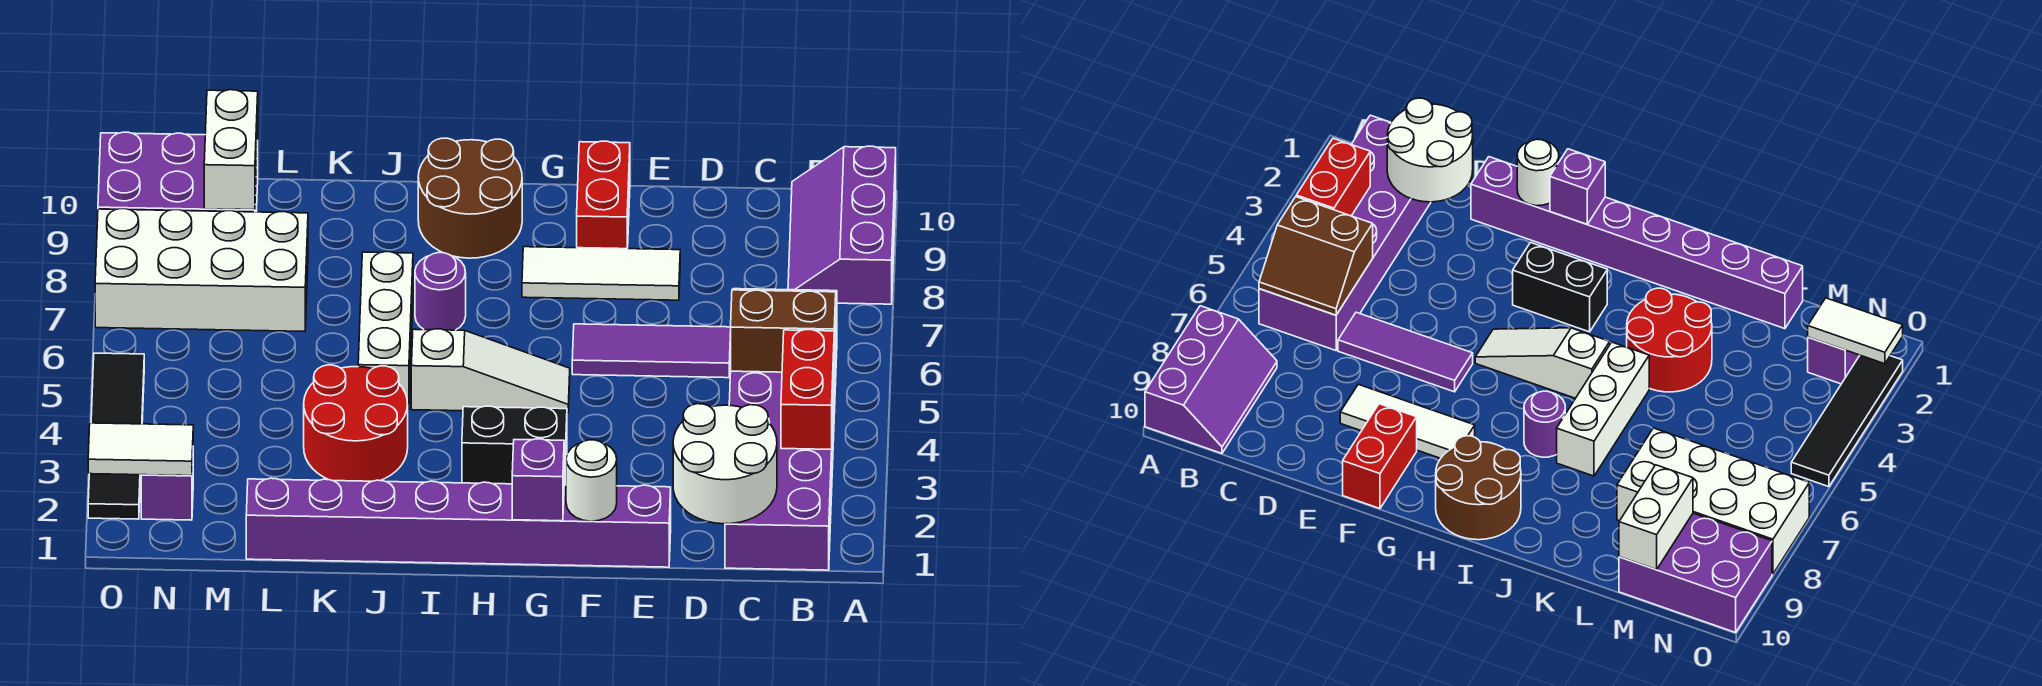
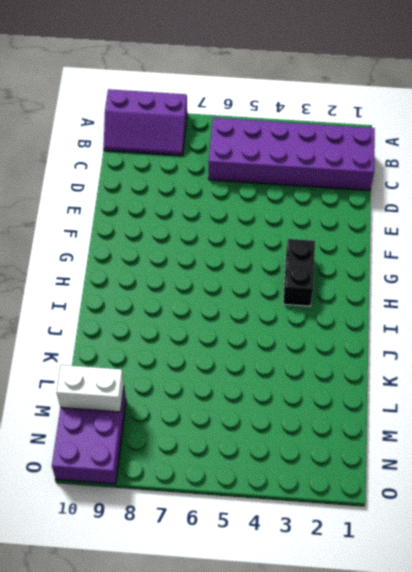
none -> purple tile D6:F6 level 1
none -> purple brick E1:L1 level 1
none -> white tile E8:G8 level 1

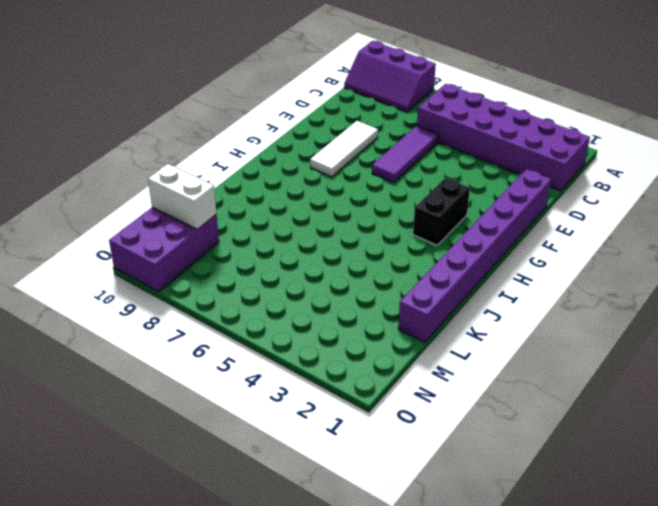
none -> red brick F9:F10 level 1
none -> white slope G5:I5 level 1 top I
none -> brown round brick H9:I10 level 1

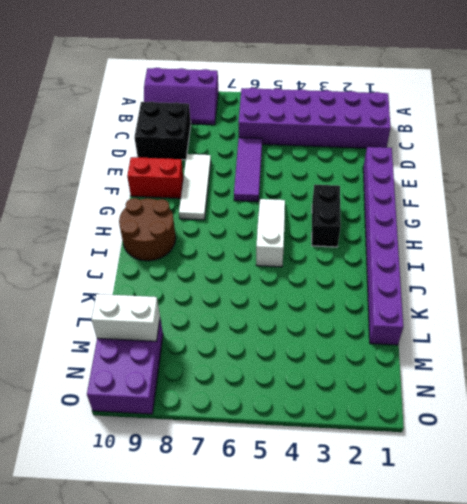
black brick C9:D10 level 1 -> none
none -> purple round brick I7 level 1
none -> red round brick J3:K4 level 1
none -> white brick J5:J7 level 1

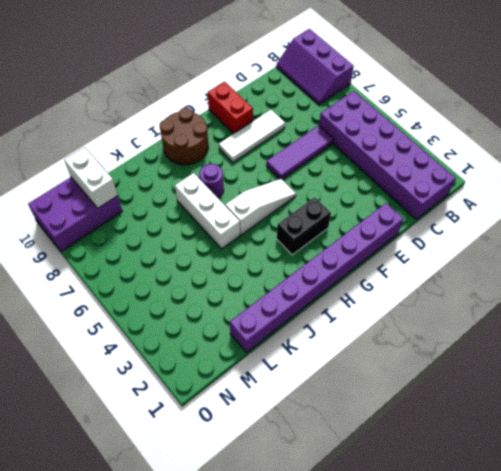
none -> red round brick J3:K4 level 1
none -> white brick L7:O8 level 1
none -> purple brick N2 level 1

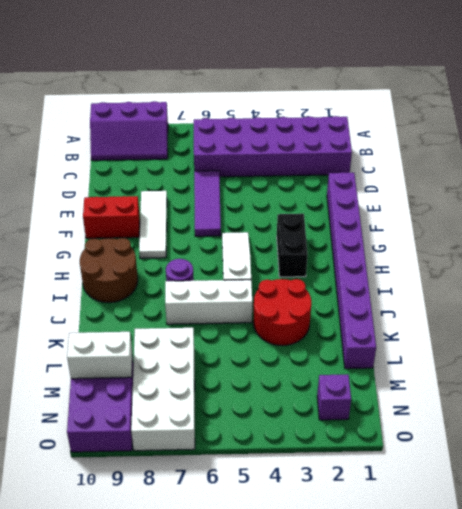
none -> black tile O2:O5 level 1
none -> red brick B3:B4 level 2
none -> brown slope B5:C6 level 2 top 5

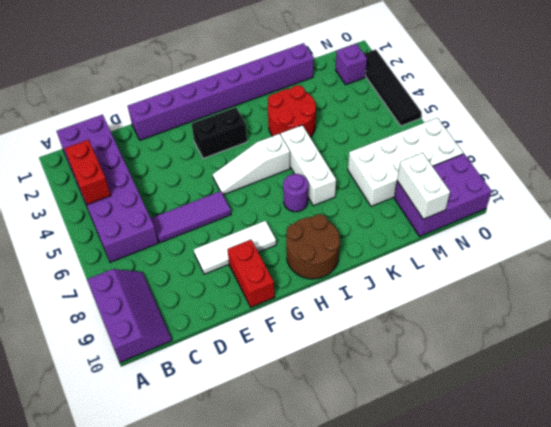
none -> brown slope B5:C6 level 2 top 5
none -> white round brick C1:D2 level 2
none -> white round brick F1 level 2

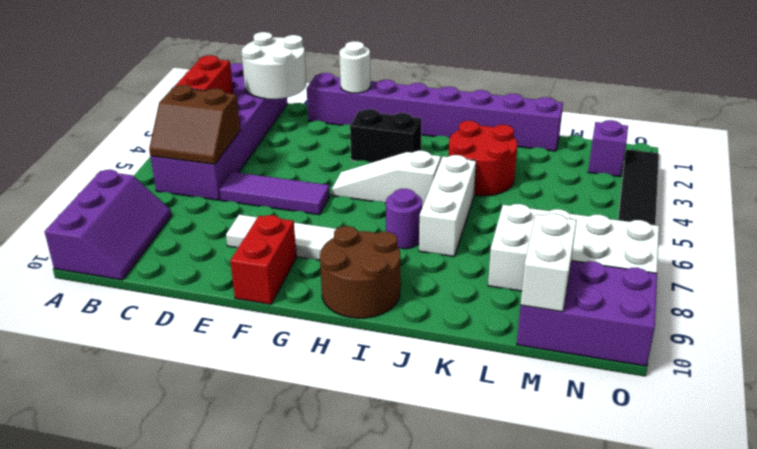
none -> purple brick G1 level 2
none -> white tile N2:O2 level 2

